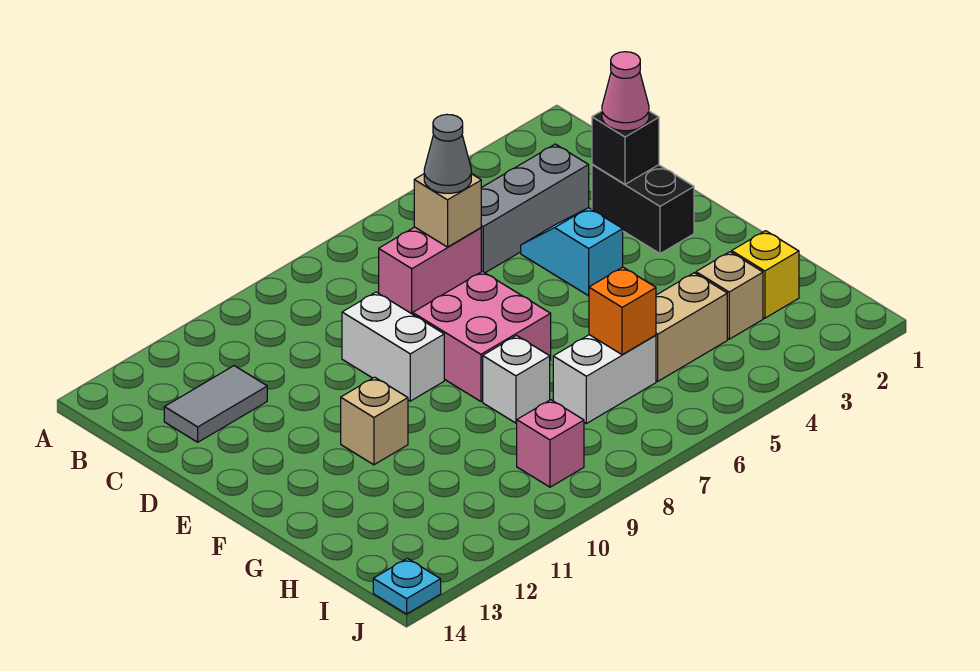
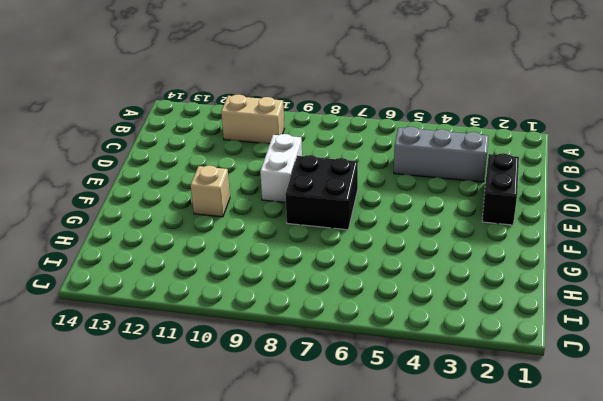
tan brick B10:B11 level 1 -> tan brick H4:H5 level 1
black brick E7:F8 level 1 -> pink brick E7:F8 level 1
none -> pink brick C6:C7 level 1
none -> grey tile C12:C13 level 1
none -> cyan slope D4:E4 level 1 top E

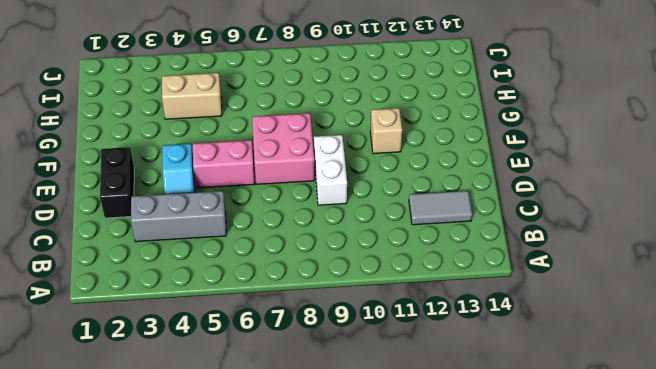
pink brick E5:E6 level 1 -> pink brick C6:C7 level 1
none -> white brick G8 level 1
none -> yellow brick H2 level 1
none -> tan brick H3 level 1

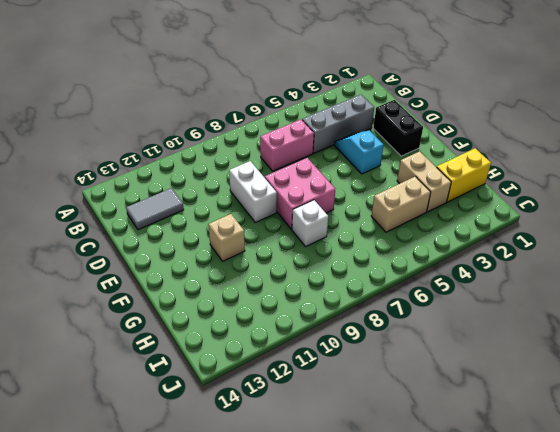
tan brick G3:H3 level 1 -> tan brick H3 level 1
yellow brick H1:H2 level 1 -> yellow brick H2 level 1
none -> white brick H6:H7 level 1
none -> pink brick I9 level 1
none -> cyan plate J14 level 1

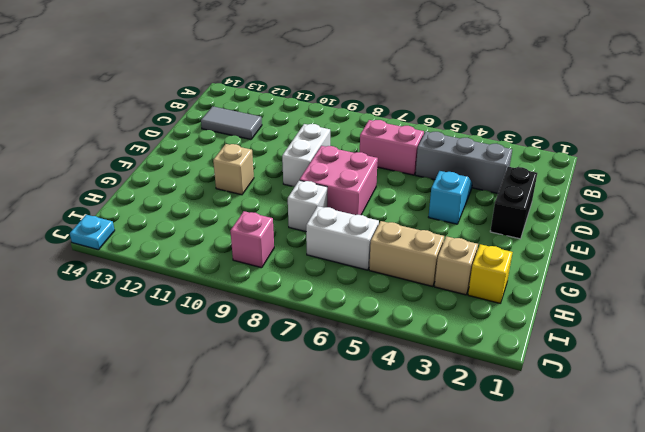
none -> tan brick C6 level 2
none -> black brick D2 level 2
none -> orange brick H6 level 2

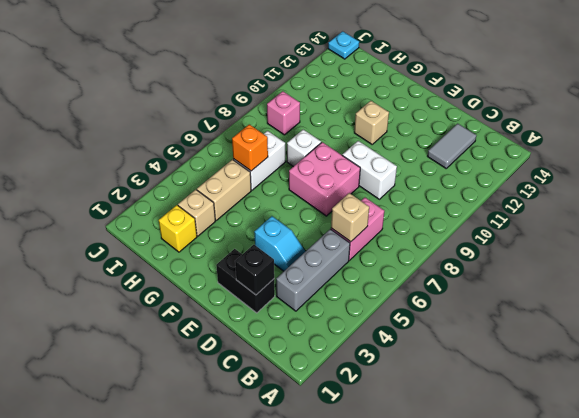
none -> grey cone C6 level 3
none -> pink cone D2 level 3

